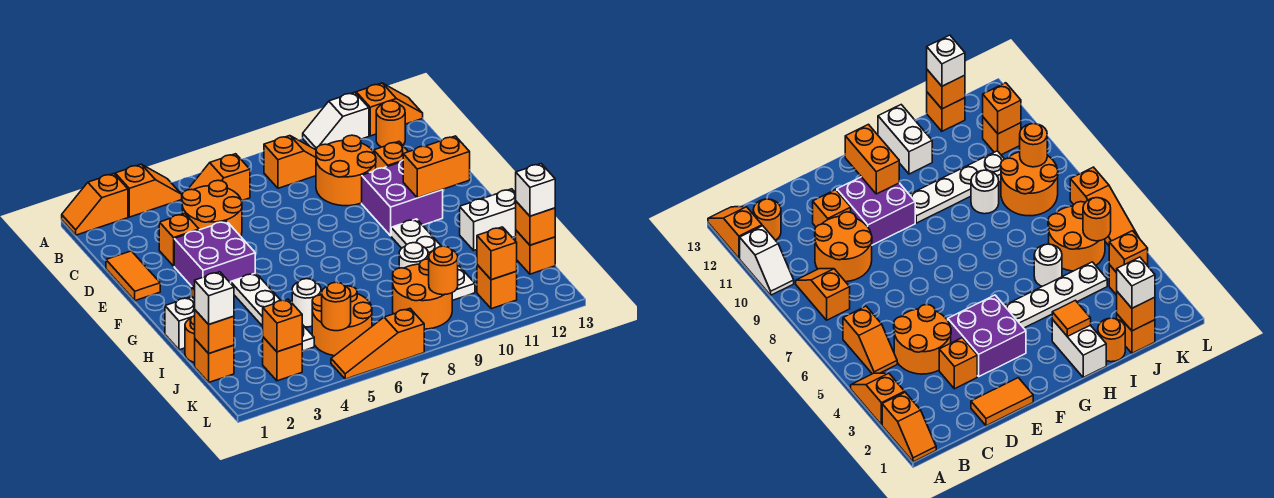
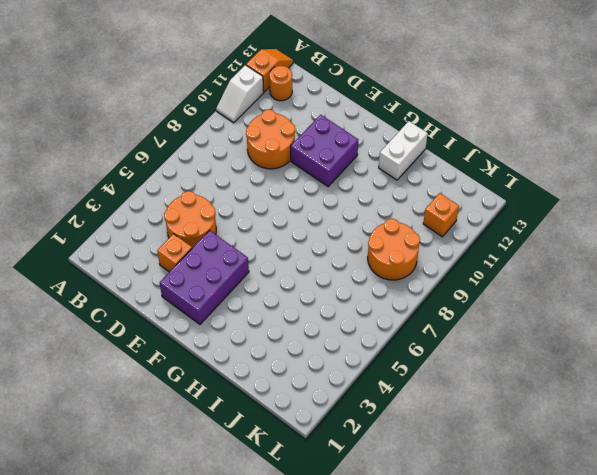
purple brick E2:F4 level 1 -> purple brick E3:F4 level 1
none -> orange slope A1:A2 level 1 top 2
none -> orange slope A3:A4 level 1 top 3
none -> orange slope B5:B6 level 1 top 6
none -> orange slope B8:B9 level 1 top 8

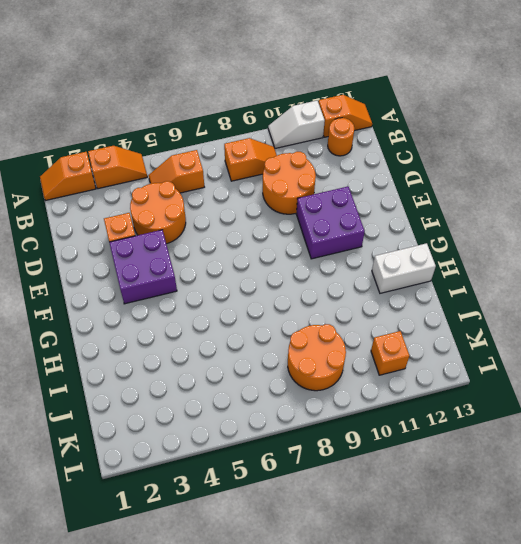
none -> orange tile D1:E1 level 1
none -> orange brick D11 level 1
none -> white plate G4:J4 level 1
none -> white plate G10:J10 level 1

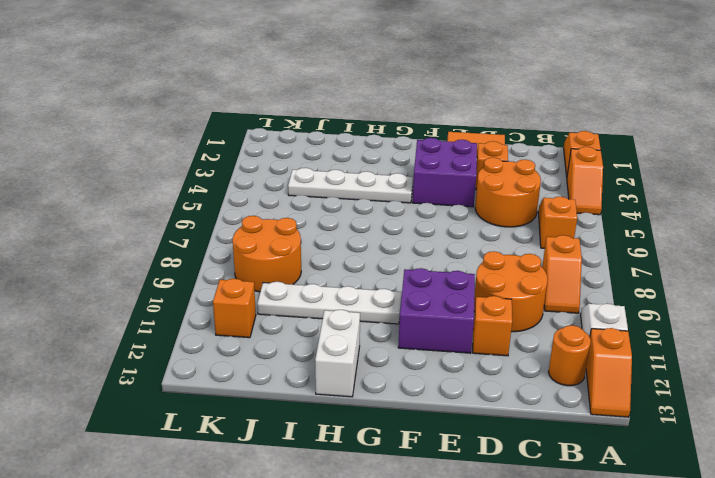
none -> white brick H1:H2 level 1
none -> orange round brick I1 level 1
none -> white round brick I5 level 1
none -> white round brick I9 level 1

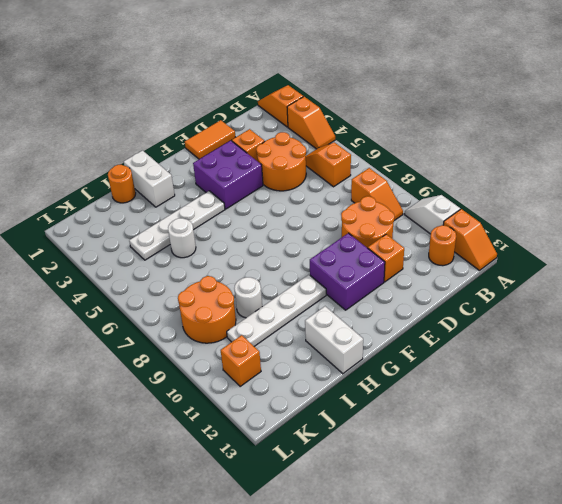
none -> orange brick J1 level 1
none -> orange round brick J5:K6 level 1
none -> orange brick J13 level 1
none -> orange brick K3 level 1

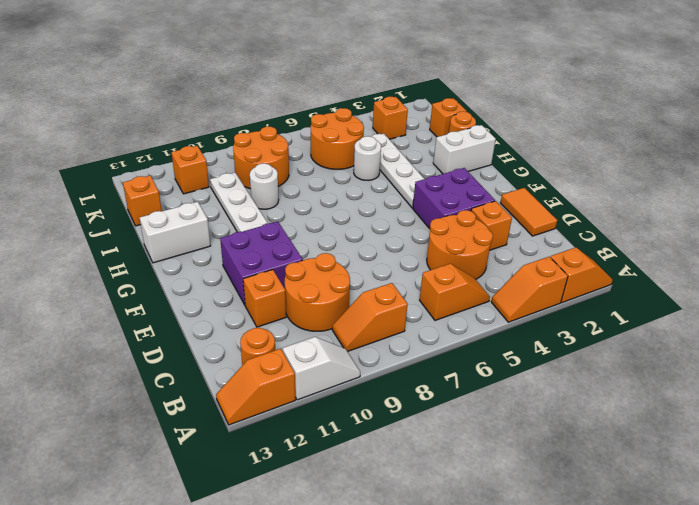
none -> orange slope L5:L7 level 1 top 7
none -> orange brick F11:F12 level 2
none -> orange tile H2 level 2
none -> orange brick J1 level 2

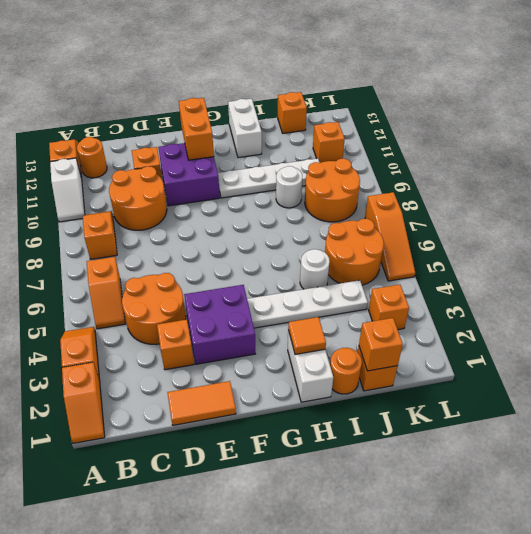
none -> orange brick J13 level 2
none -> orange brick K3 level 2
none -> orange round brick K5 level 2
none -> orange round brick K9 level 2

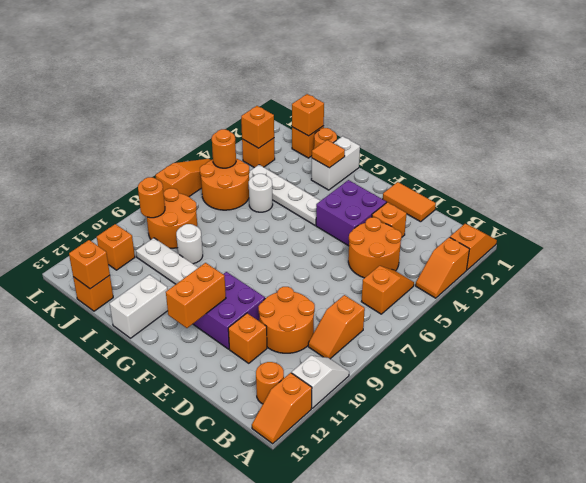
none -> orange brick K11 level 2
none -> white brick J1 level 3
none -> white brick J13 level 3

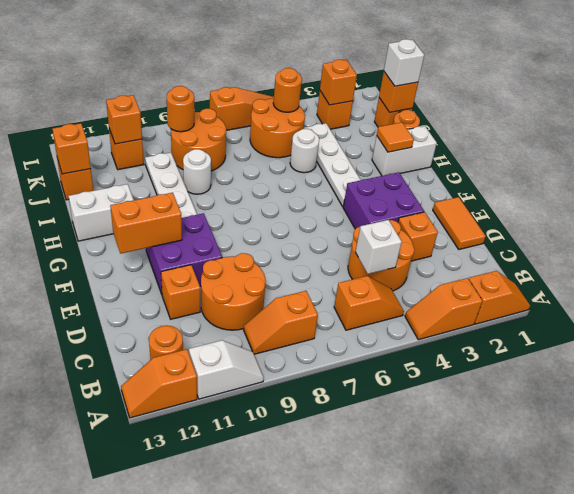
white brick C5 level 2 -> white brick J13 level 3

